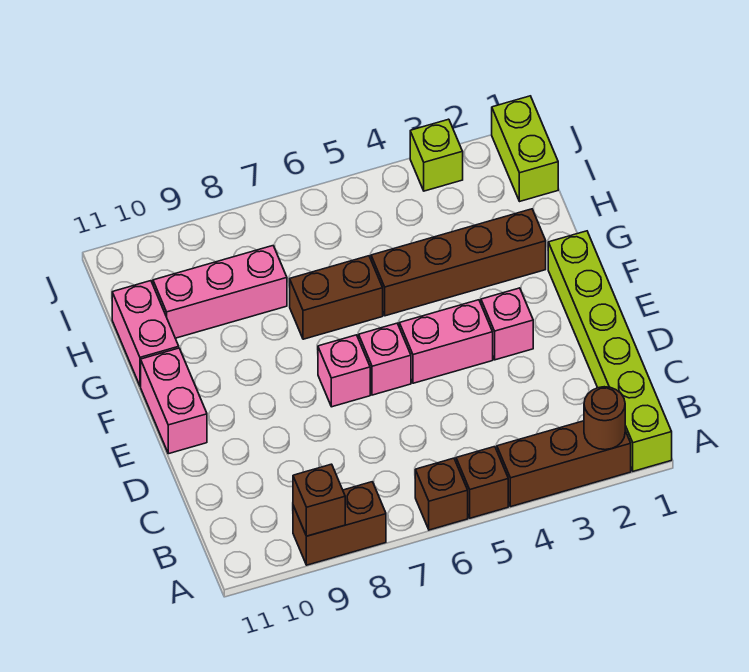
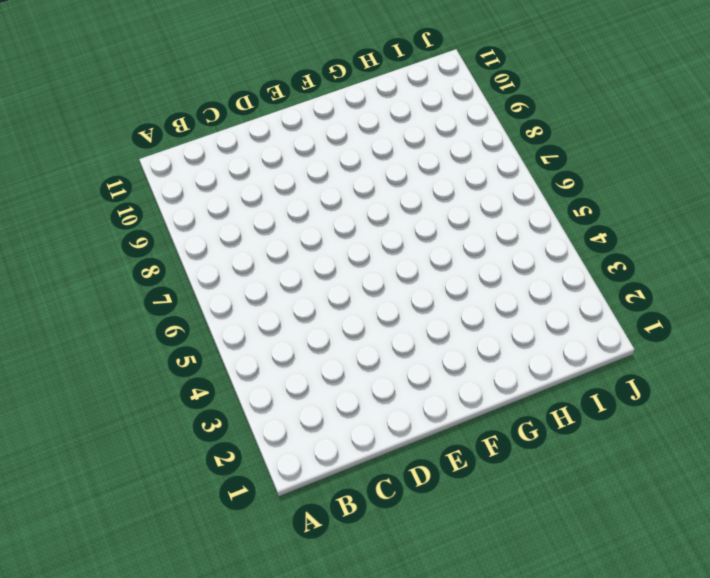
none -> lime brick A1:F1 level 1
none -> brown brick A2:A4 level 1
none -> brown brick A5 level 1

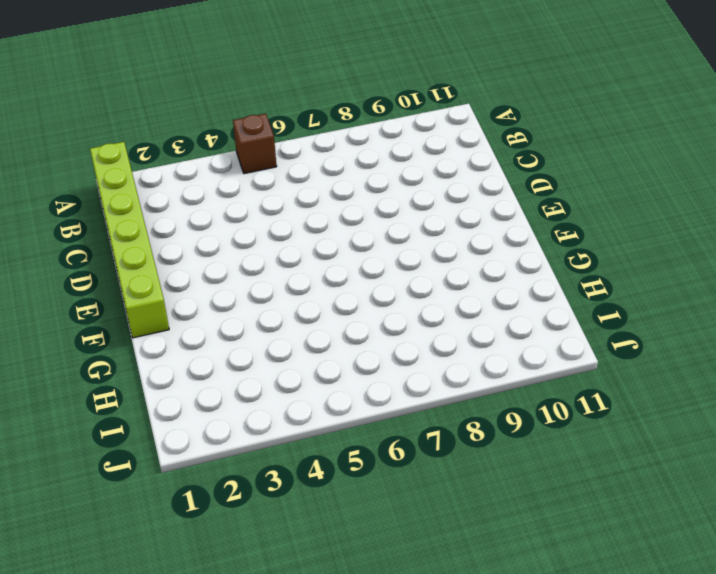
none -> brown brick A2:A4 level 1
none -> brown brick A6 level 1
none -> brown brick A8:A9 level 1

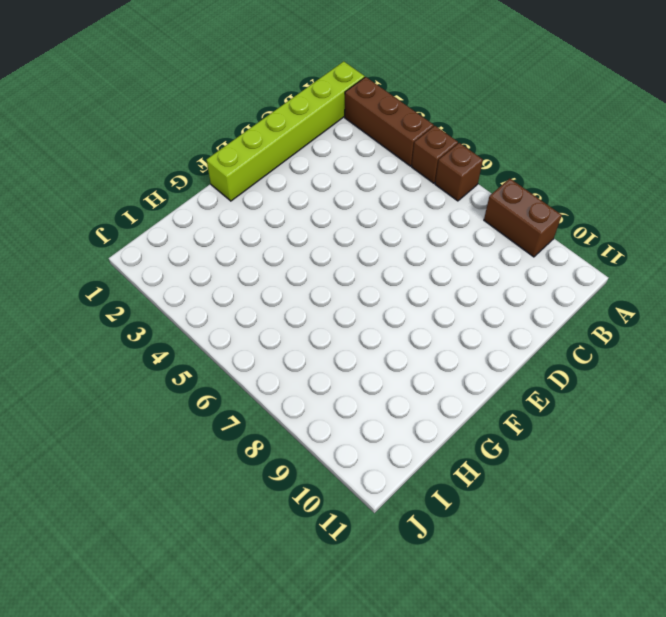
none -> pink brick E3 level 1
none -> pink brick E4:E5 level 1
none -> pink brick E6 level 1

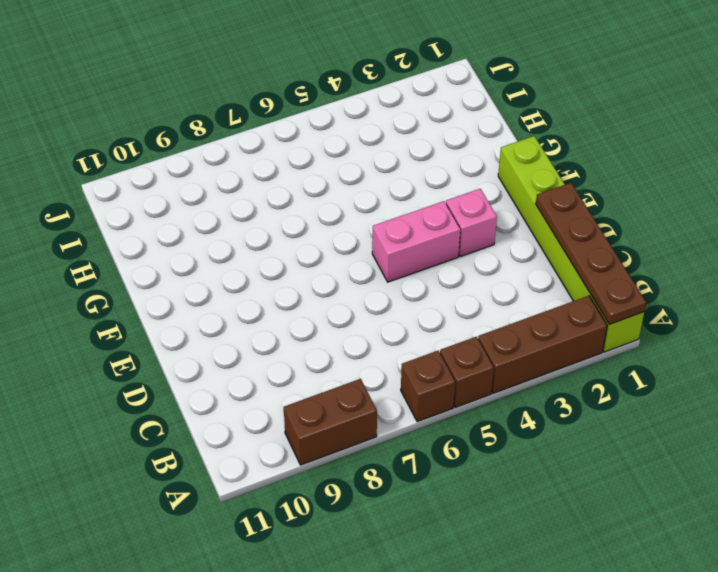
brown plate A1:D1 level 2 -> none
none -> pink brick E6 level 1
none -> pink brick E7 level 1
none -> pink brick E11:F11 level 1

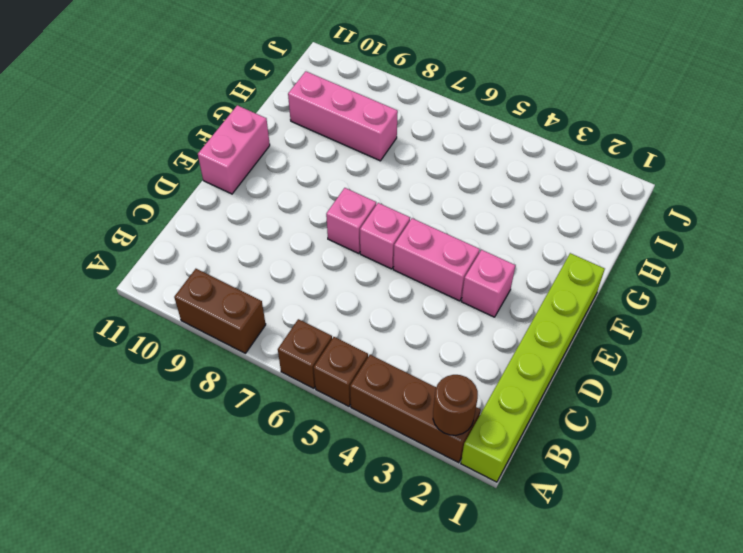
none -> brown brick G2:G5 level 1
none -> brown brick G6:G7 level 1
none -> pink brick G11:H11 level 1

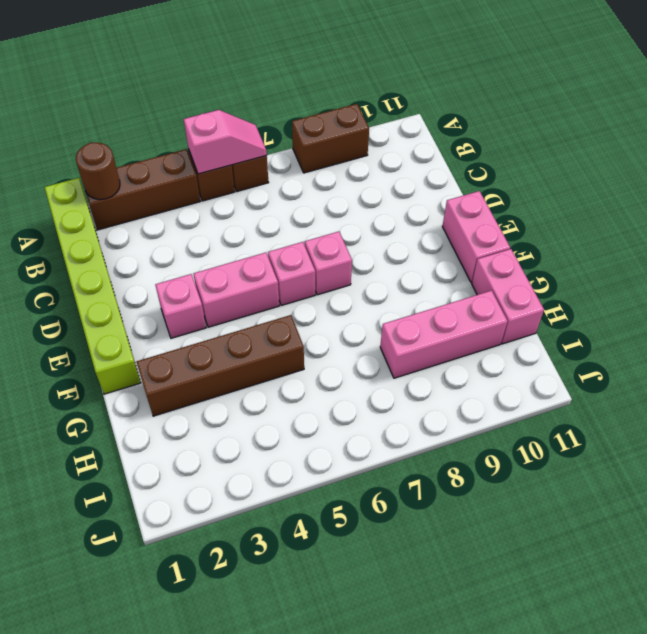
pink slope A5:A6 level 2 top 5 -> none
none -> brown brick G6:G7 level 1
none -> lime brick I1:J1 level 1
none -> lime brick J3 level 1

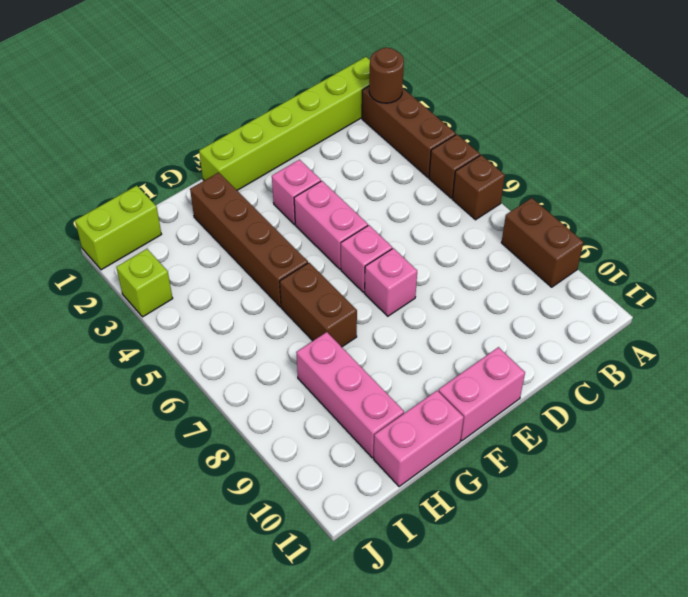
none -> brown brick A9 level 2

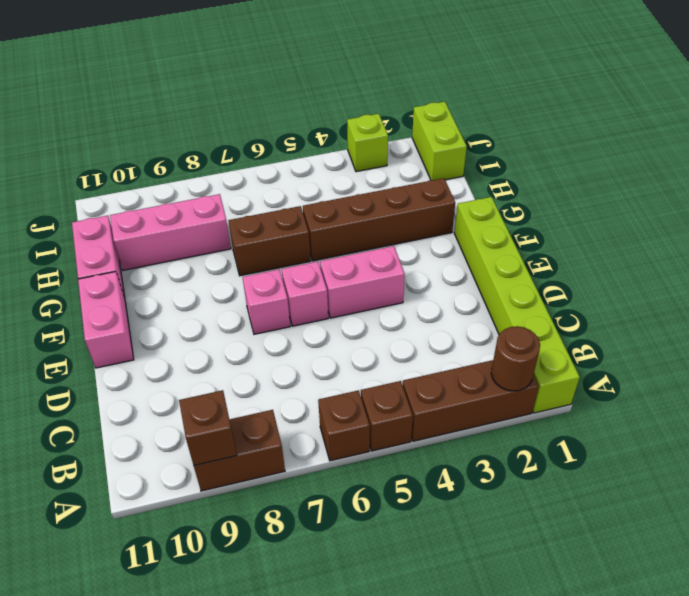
none -> pink brick E3 level 1

